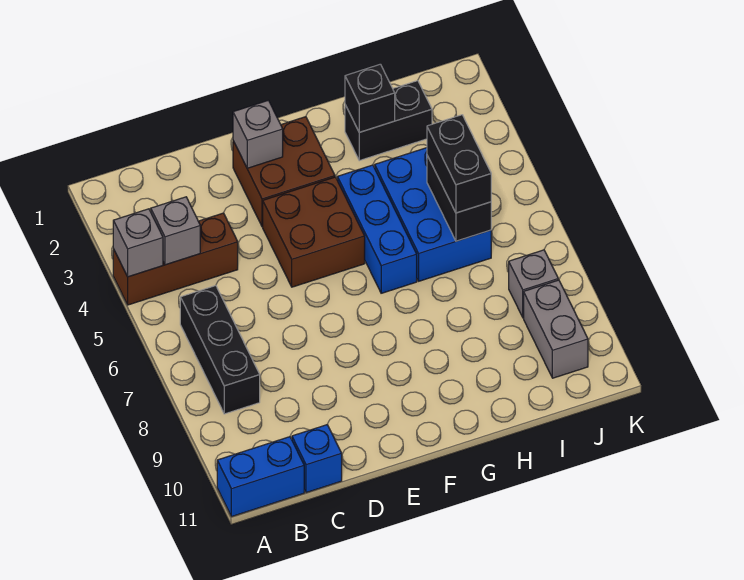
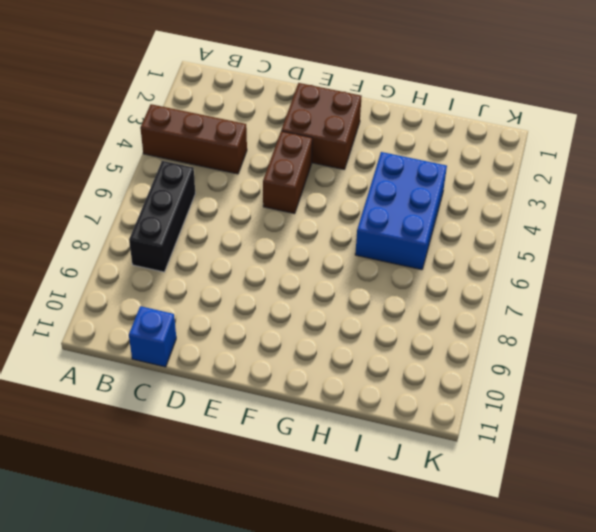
brown brick E4:E5 level 1 -> brown brick E4:F5 level 1
none -> blue brick A11:B11 level 1
none -> blue brick G4:G6 level 1
none -> black brick H2:I2 level 1

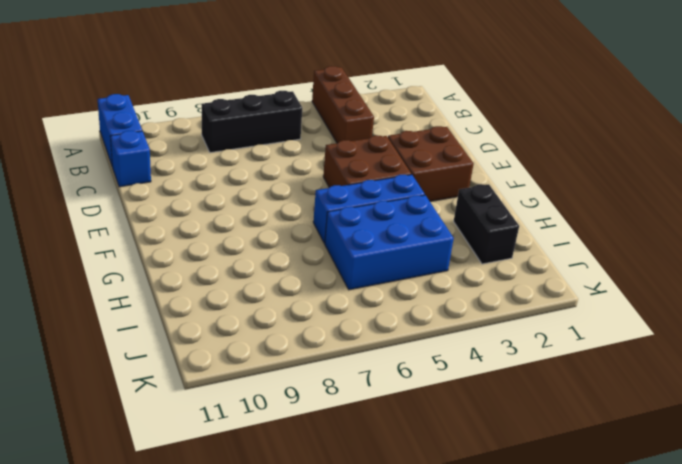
none -> grey brick J8 level 1
none -> grey brick J9:J10 level 1
none -> grey brick A4 level 2

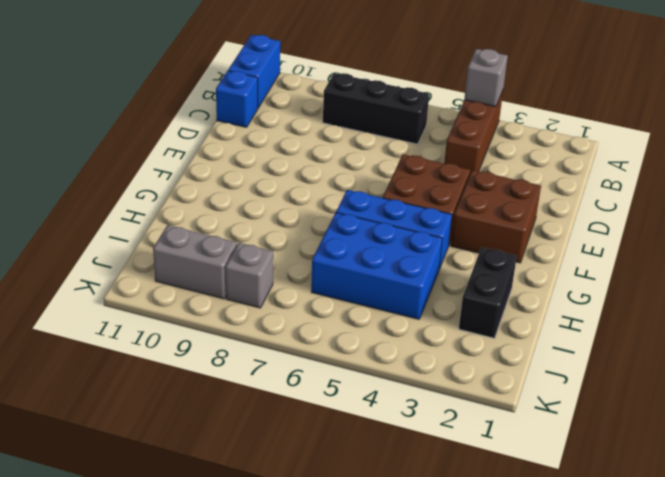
none -> grey brick B4 level 2
none -> grey brick E2 level 2
none -> black brick H2 level 2

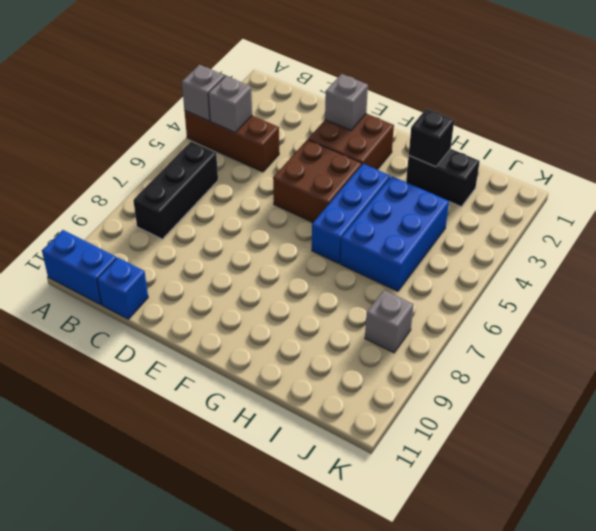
none -> grey brick J9:J10 level 1
none -> black brick I5:I6 level 2
none -> black brick I5:I6 level 3

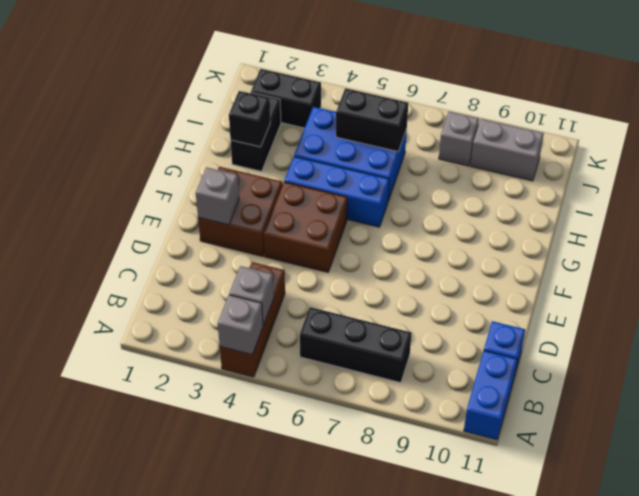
black brick J2:J3 level 1 -> black brick I5:I6 level 3

